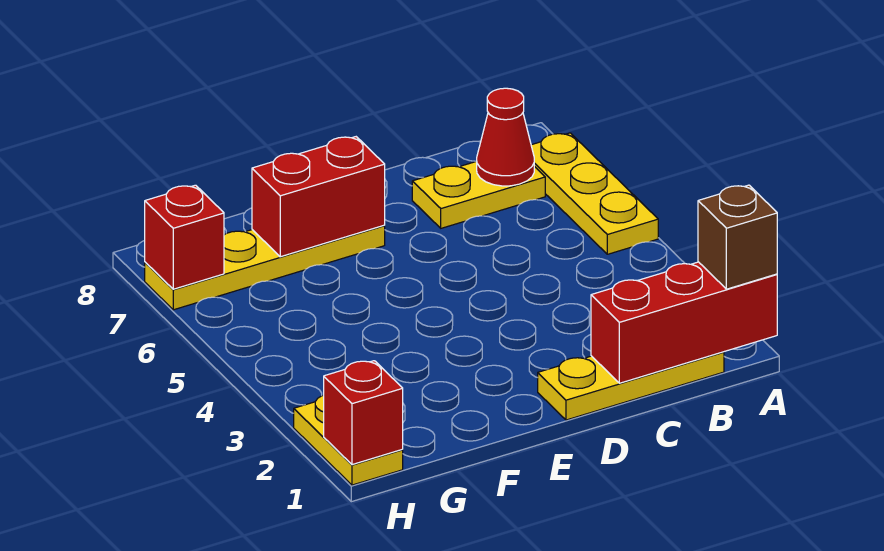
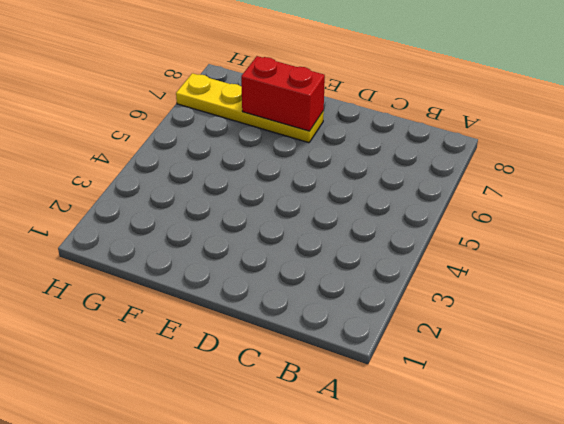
none -> yellow plate A5:A7 level 1
none -> yellow plate B1:D1 level 1

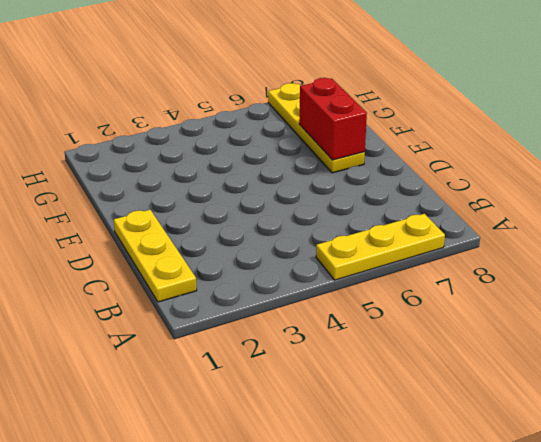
none -> yellow plate B7:C7 level 1
none -> yellow plate H1:H2 level 1

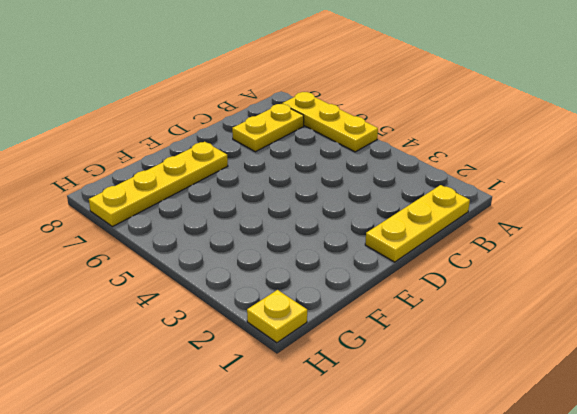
yellow plate H1 level 1 -> yellow plate H1:H2 level 1
none -> red brick A1:C1 level 2
none -> red cone B7 level 2

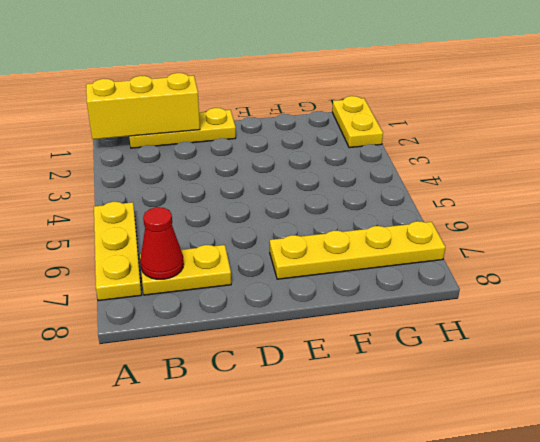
yellow brick A1:C1 level 2 -> red brick A1:C1 level 2
none -> red brick E7:F7 level 2
none -> red brick H1 level 2

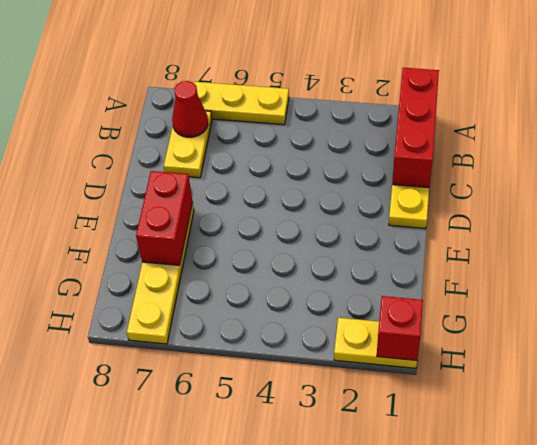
none -> red brick H7 level 2
none -> brown brick A1 level 3

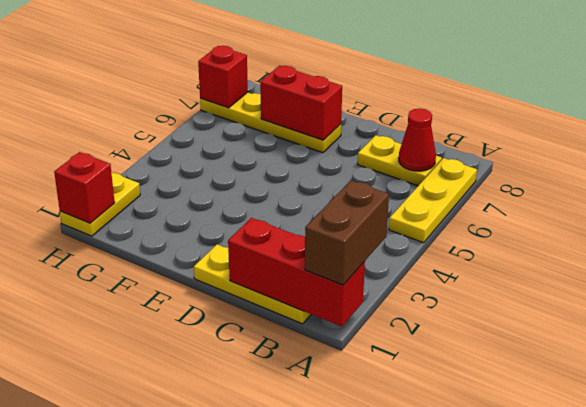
brown brick A1:A2 level 3 -> brown brick A1 level 3

